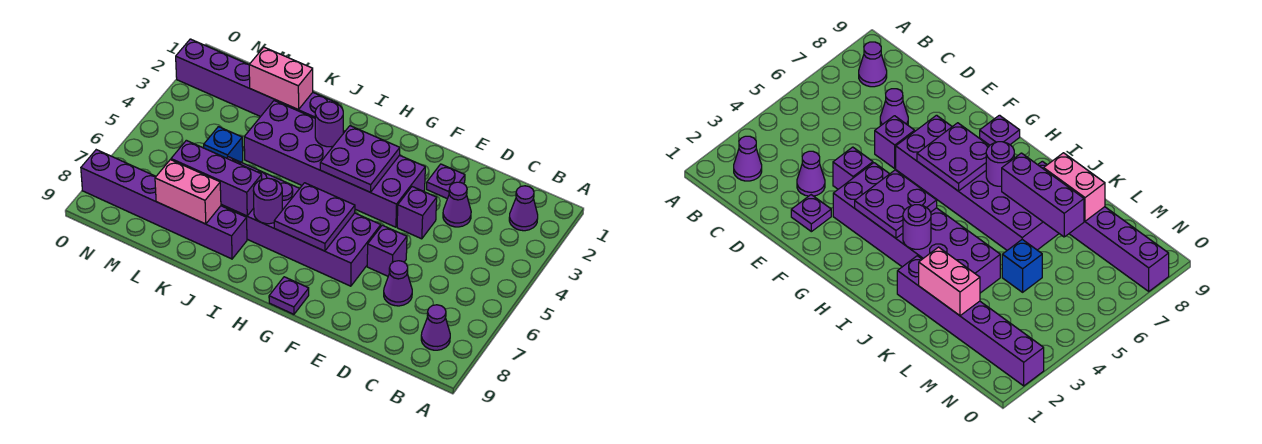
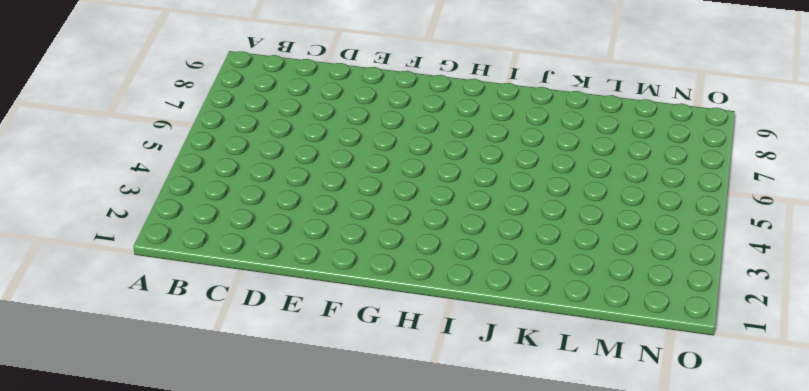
none -> purple cone B2 level 1
none -> purple cone B8 level 1
none -> purple cone D3 level 1

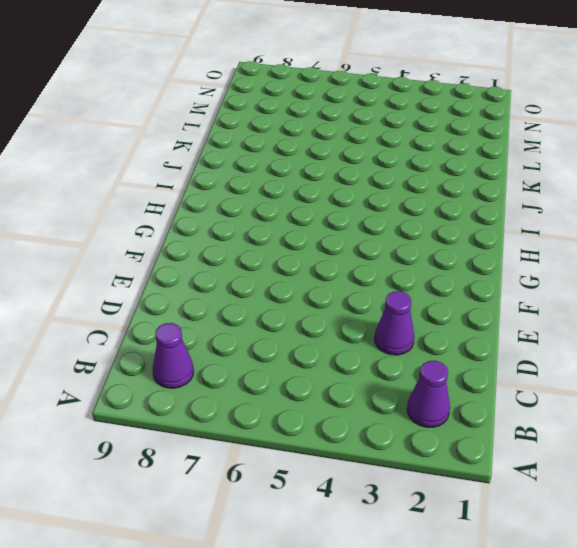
none -> purple cone D7 level 1
none -> purple plate E2 level 1
none -> purple brick E4 level 1

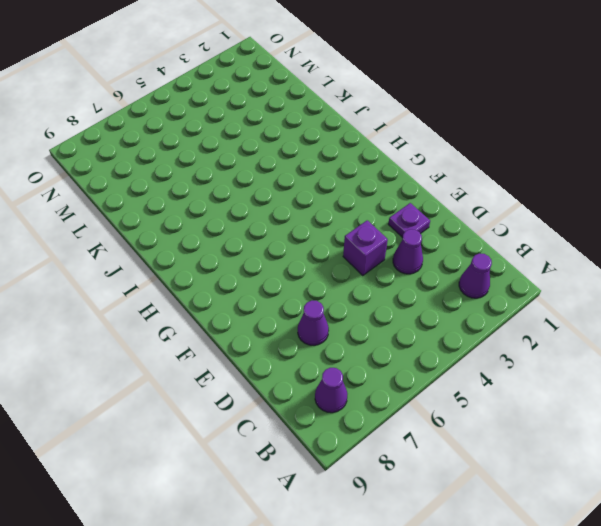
none -> purple brick E6 level 1
none -> purple brick F3:K4 level 1
none -> purple brick F6:K7 level 1

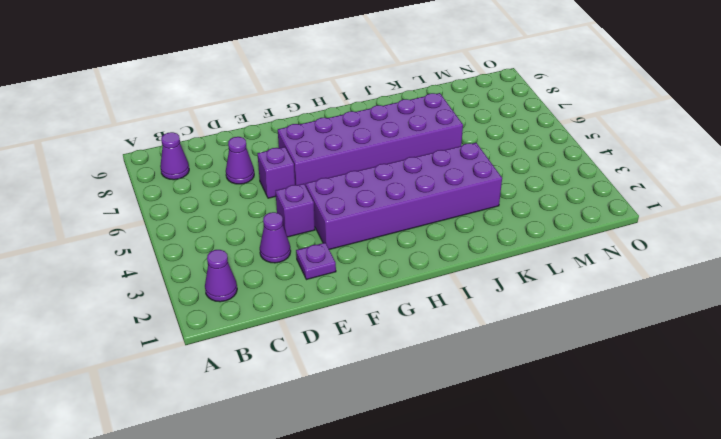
none -> purple plate G9 level 1
none -> purple brick J2:O2 level 1
none -> purple brick J8:O8 level 1

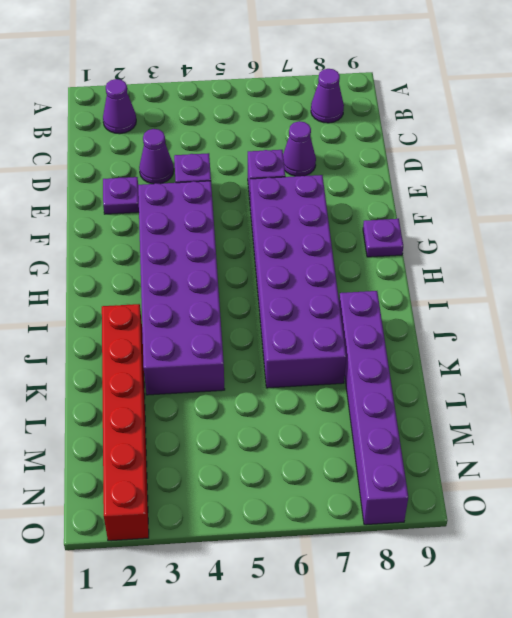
red brick J2:O2 level 1 -> purple brick J2:O2 level 1
none -> blue brick L5 level 1
none -> purple plate G3:H4 level 2
none -> purple plate G6:H7 level 2

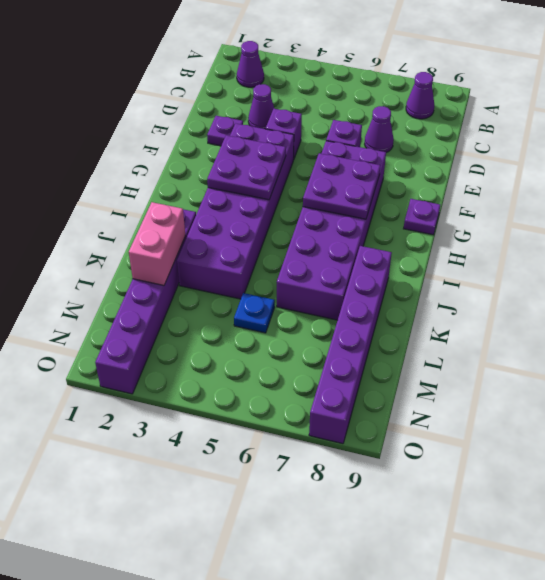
blue plate L5 level 1 -> blue brick L5 level 1
none -> purple round brick I3 level 2
none -> purple round brick I7 level 2
none -> purple brick J7:L7 level 2

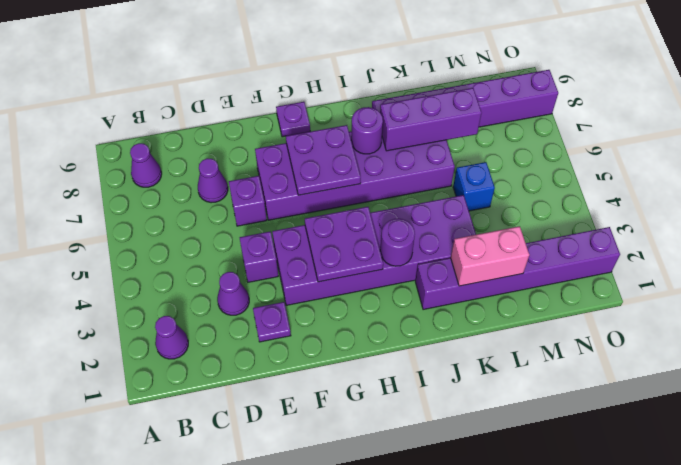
none -> pink brick K8:L8 level 2

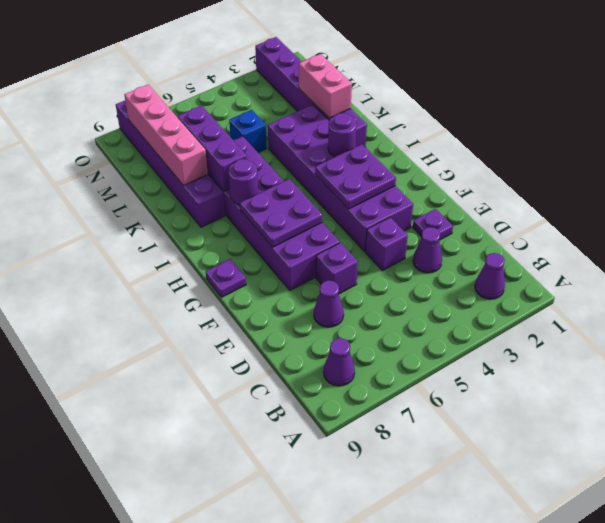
pink brick K8:N8 level 2 -> pink brick K8:L8 level 2

